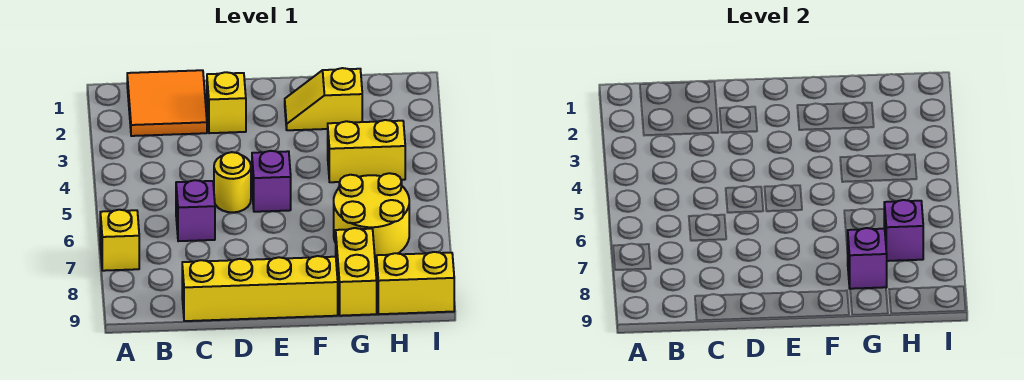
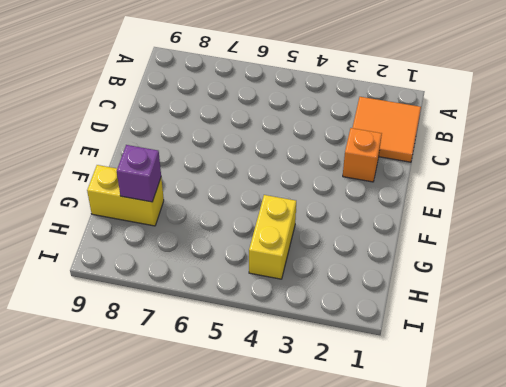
orange brick D2 level 1 -> yellow brick D2 level 1
none -> yellow brick A7 level 1
none -> purple brick C6 level 1
none -> yellow brick C9:F9 level 1

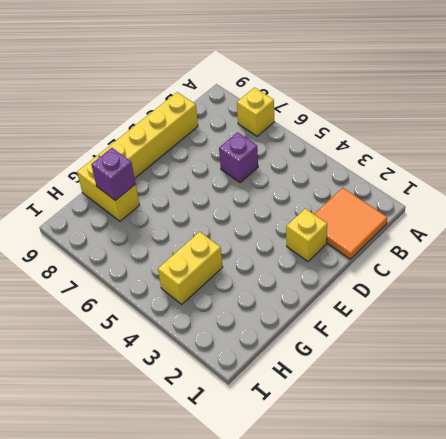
none -> yellow round brick D5 level 1
none -> purple brick E5 level 1
none -> yellow slope F2:G2 level 1 top G

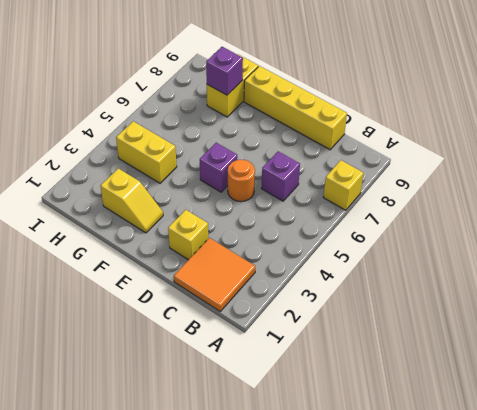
orange round brick D5 level 1 -> yellow round brick D5 level 1
none -> yellow round brick G6:H7 level 1
none -> yellow brick H9:I9 level 1
none -> purple brick H7 level 2

